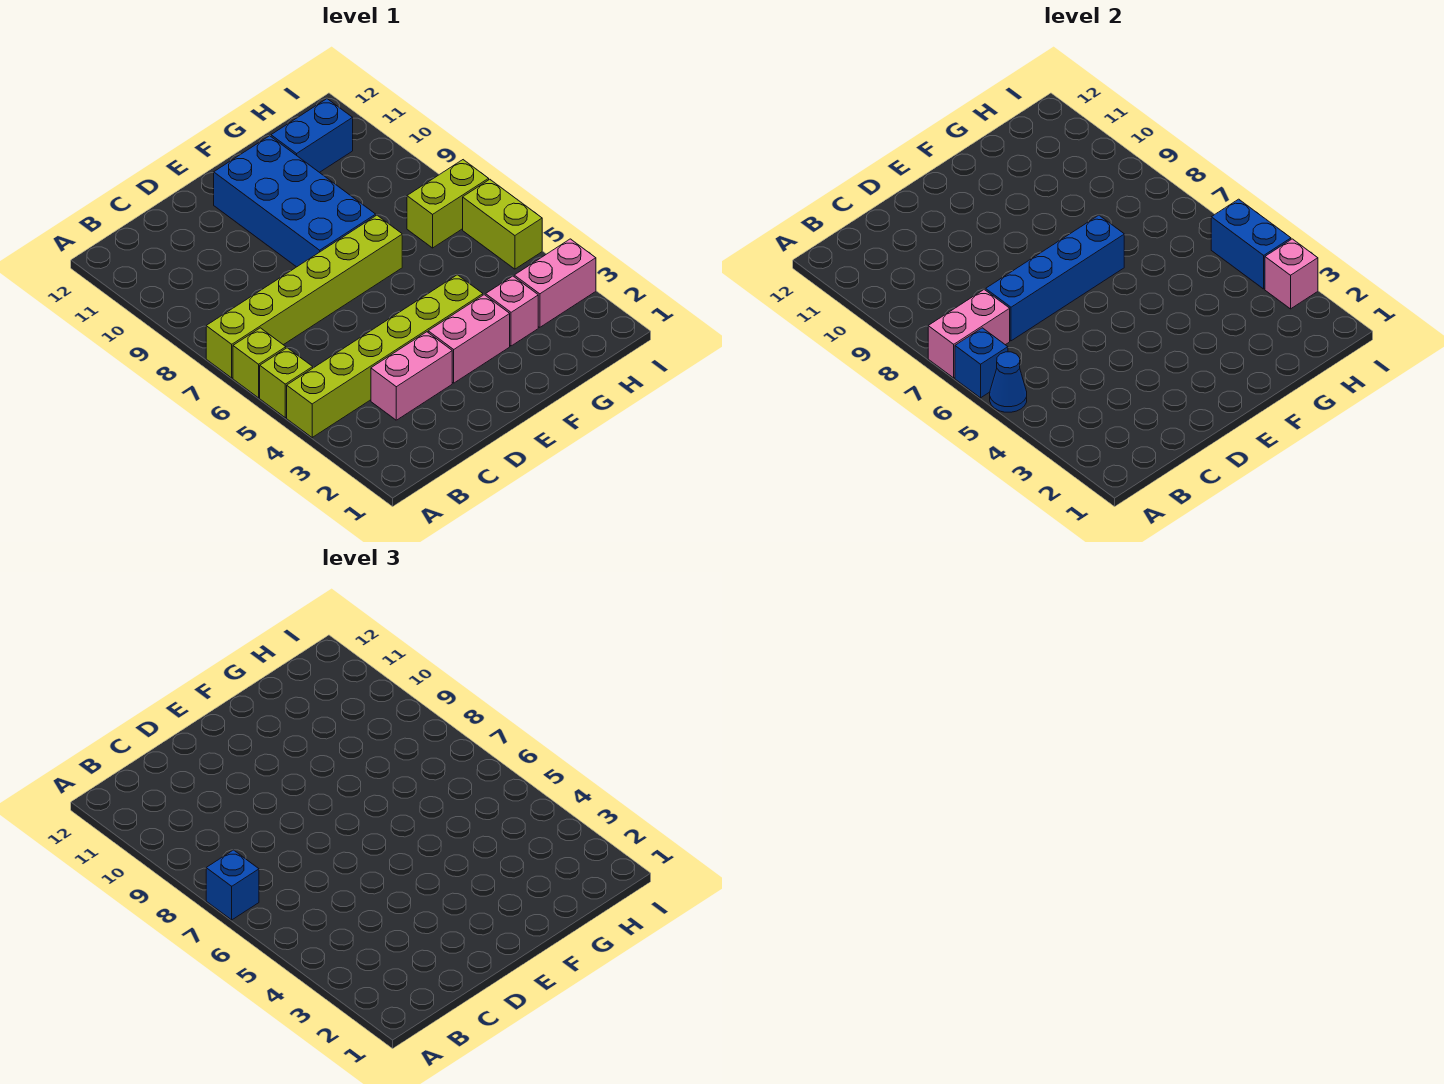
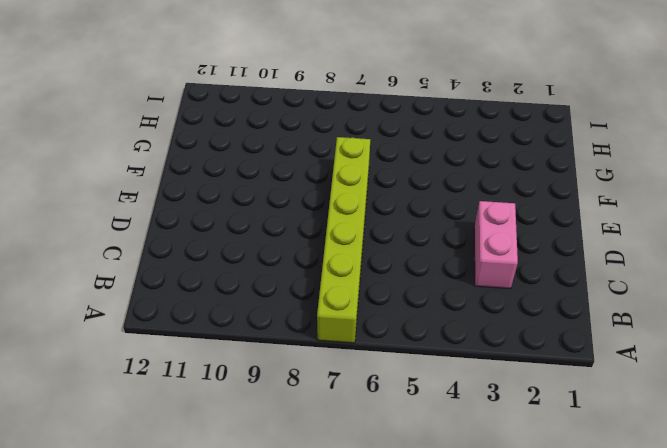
none -> lime brick A4:F4 level 1
none -> lime brick A5 level 1
none -> lime brick A6 level 1

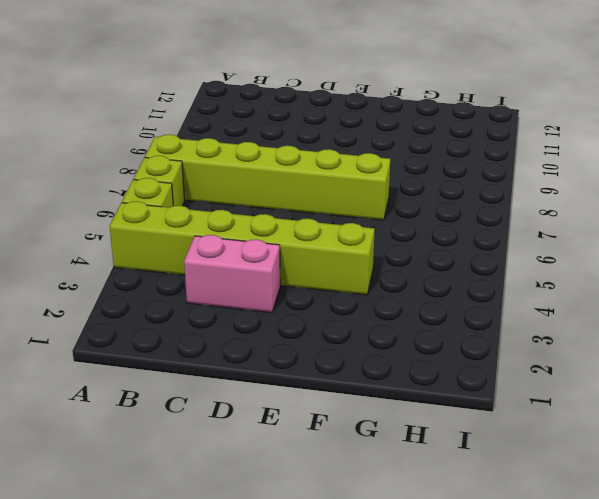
none -> pink brick E3:F3 level 1
none -> blue brick E8:F11 level 1
none -> pink brick G3 level 1

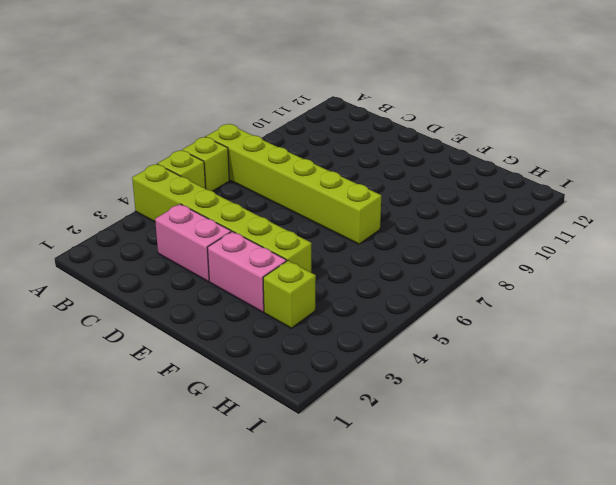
lime brick G3 level 1 -> pink brick G3 level 1
none -> blue brick E8:F11 level 1
none -> blue brick G11:H11 level 1
none -> pink brick H3:I3 level 1

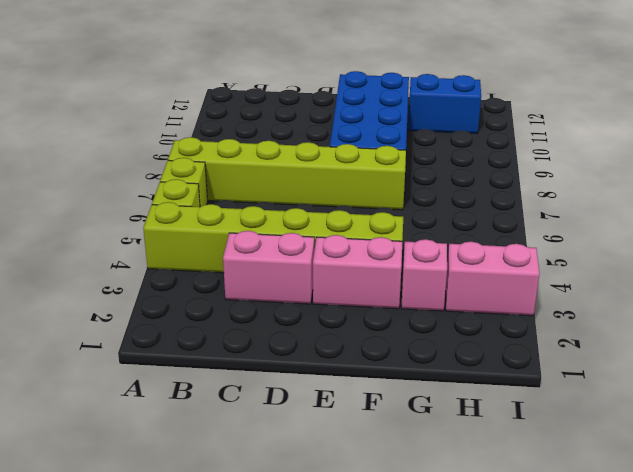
none -> lime brick H7:I7 level 1
none -> lime brick I5:I6 level 1
none -> blue cone A5 level 2

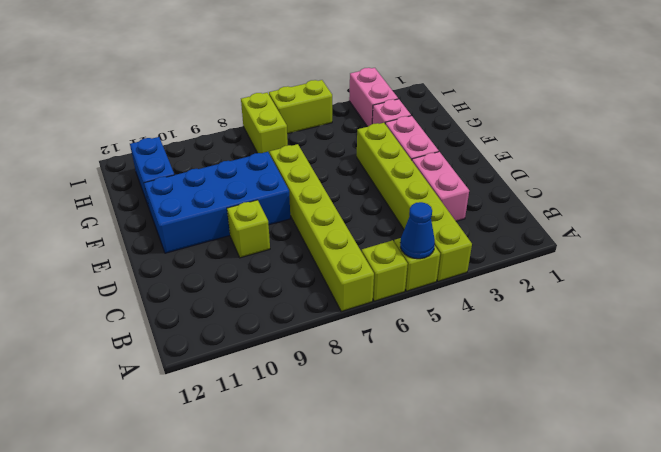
lime brick D9 level 1 -> none
none -> blue brick A6 level 2
none -> pink brick A7:B7 level 2
none -> blue brick C7:F7 level 2

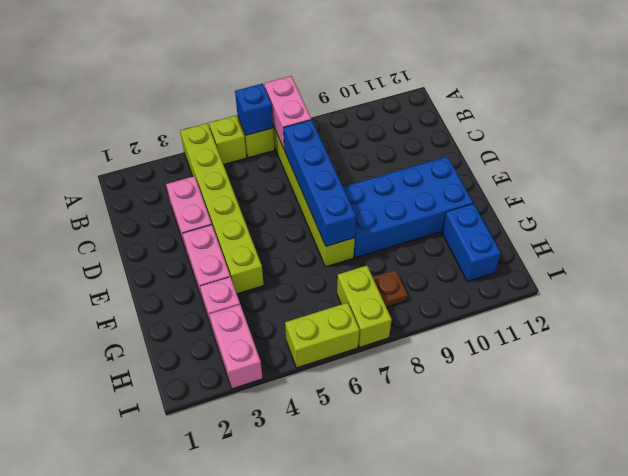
brown plate H8 level 1 -> none
none -> blue cone A5 level 2
none -> pink brick I3 level 2
none -> blue brick I4:I5 level 2

